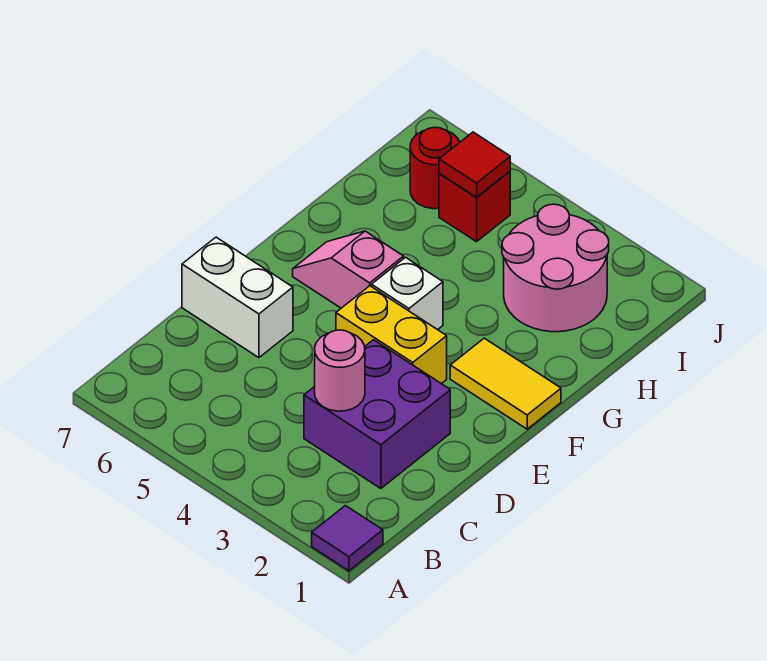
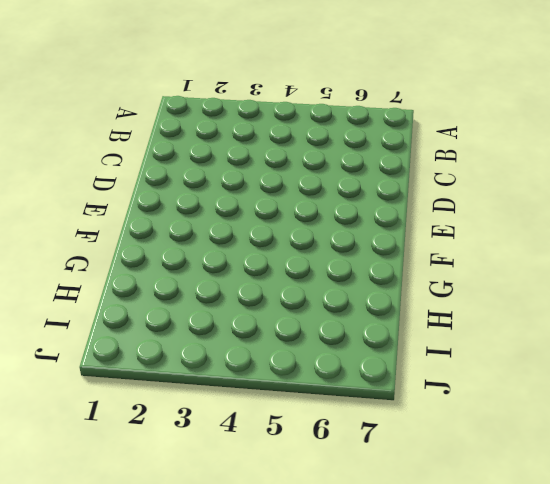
none -> purple tile A1 level 1
none -> purple brick C2:D3 level 1
none -> white brick D6:D7 level 1

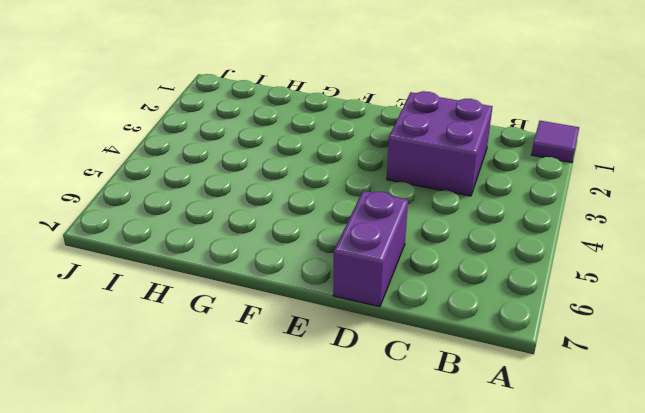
purple brick D6:D7 level 1 -> white brick D6:D7 level 1
none -> yellow brick E3:E4 level 1
none -> yellow tile F1:F2 level 1
none -> white brick F4 level 1

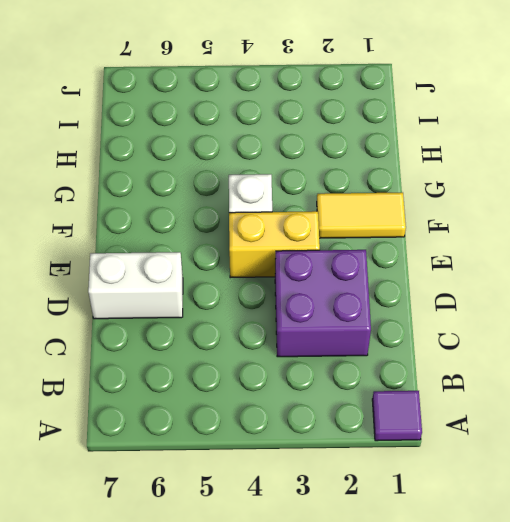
none -> pink slope F5:F6 level 1 top 5
none -> pink round brick H2:I3 level 1
none -> red brick I5 level 1

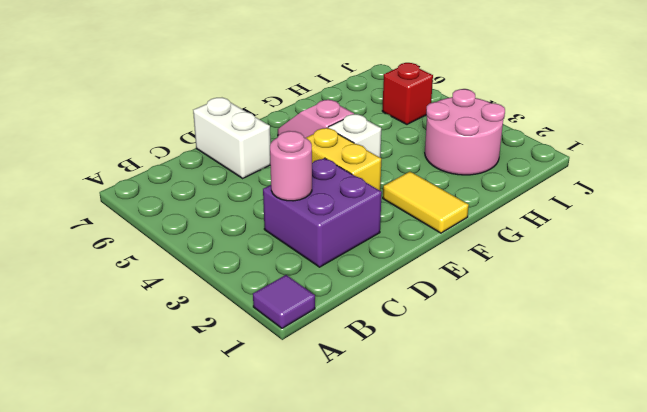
none -> red round brick I6 level 1
none -> red tile I5 level 2

